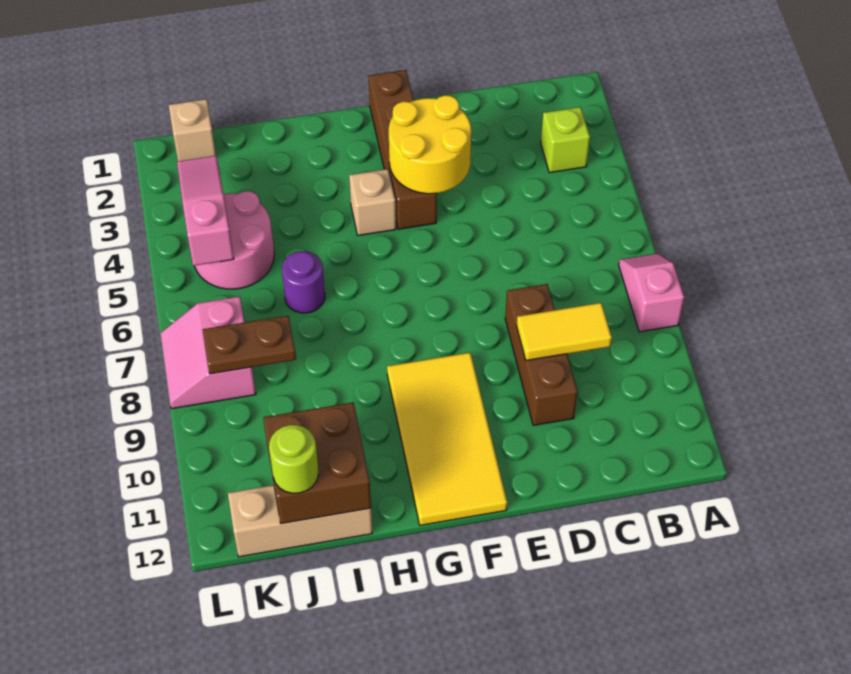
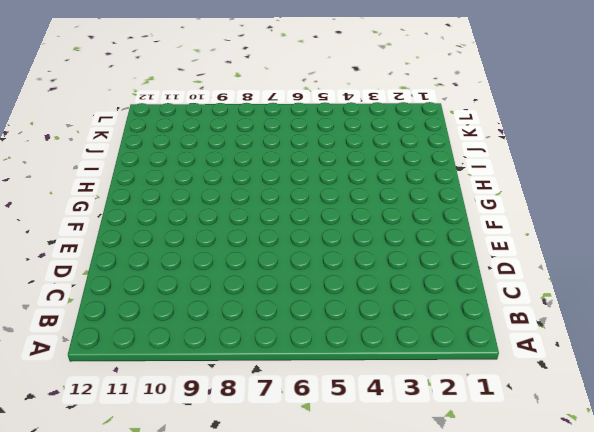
none -> pink slope A7:A8 level 1 top 8
none -> lime brick B3 level 1
none -> brown brick D8:D10 level 1

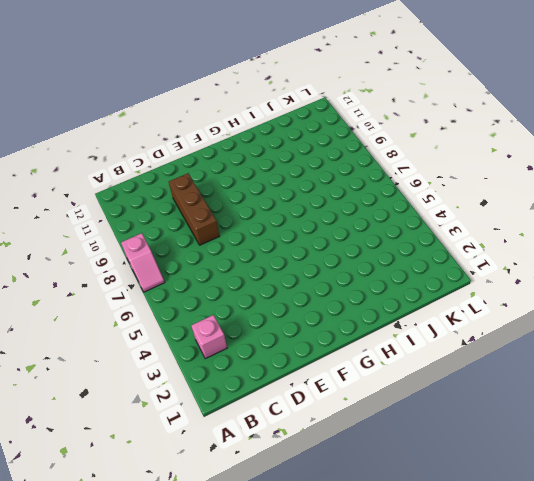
pink brick B3 level 1 -> lime brick B3 level 1
none -> brown brick F1:F4 level 1
none -> yellow tile F9:G12 level 1
none -> tan brick G4 level 1

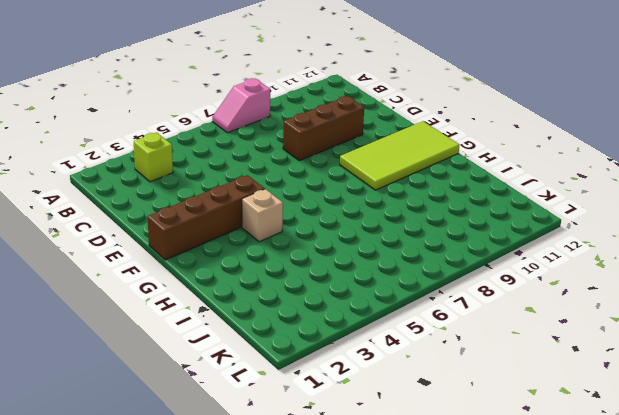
lime tile F9:G12 level 1 -> yellow tile F9:G12 level 1
none -> purple round brick I6 level 1
none -> tan brick I12:K12 level 1
none -> pink round brick J4:K5 level 1

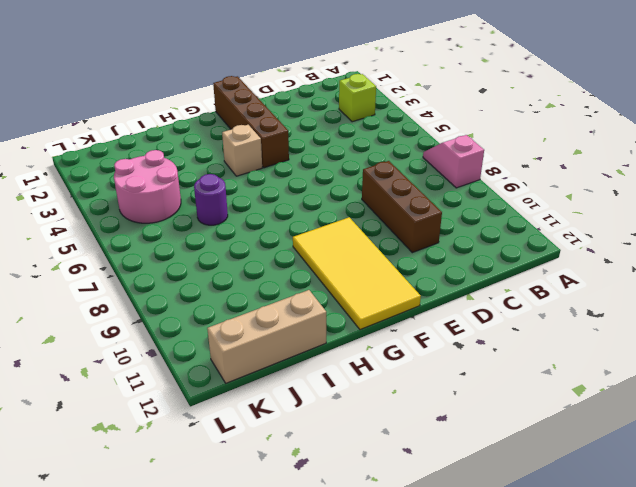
none -> tan brick K1 level 1
none -> pink slope K7:L8 level 1 top K
none -> yellow tile C9:D9 level 2

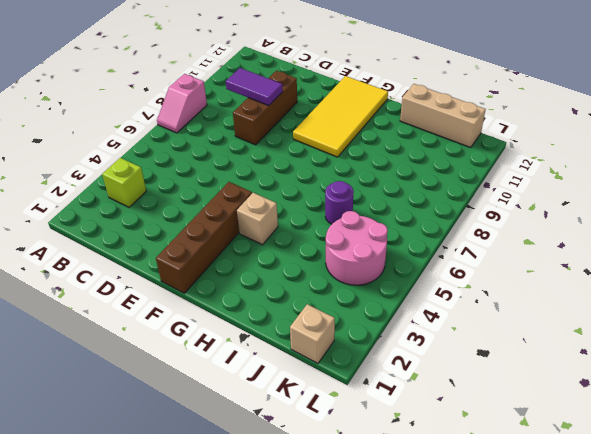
purple tile C9:D9 level 2 -> yellow tile C9:D9 level 2
none -> pink slope K7:L8 level 1 top K
none -> yellow round brick E3:F4 level 2
none -> brown brick I11:J12 level 2

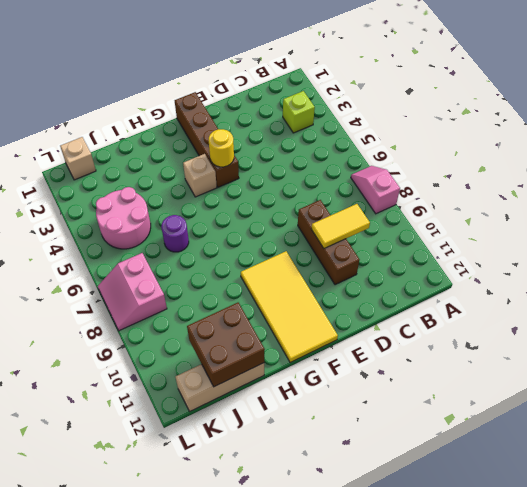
yellow round brick F4 level 2 -> yellow round brick E3:F4 level 2
none -> brown plate J8:K8 level 2
none -> pink slope K3:K5 level 2 top 5
none -> lime round brick J12 level 3

